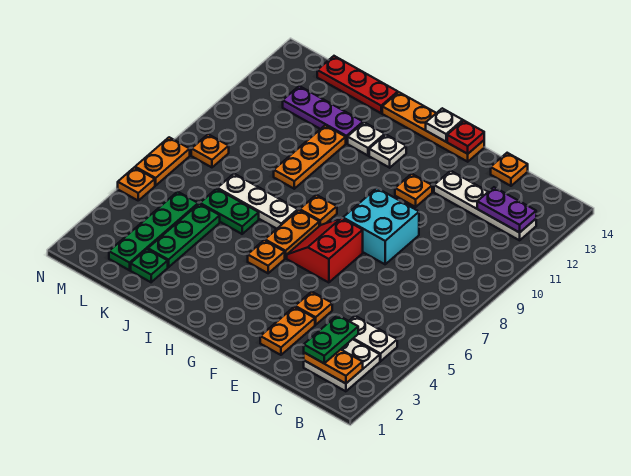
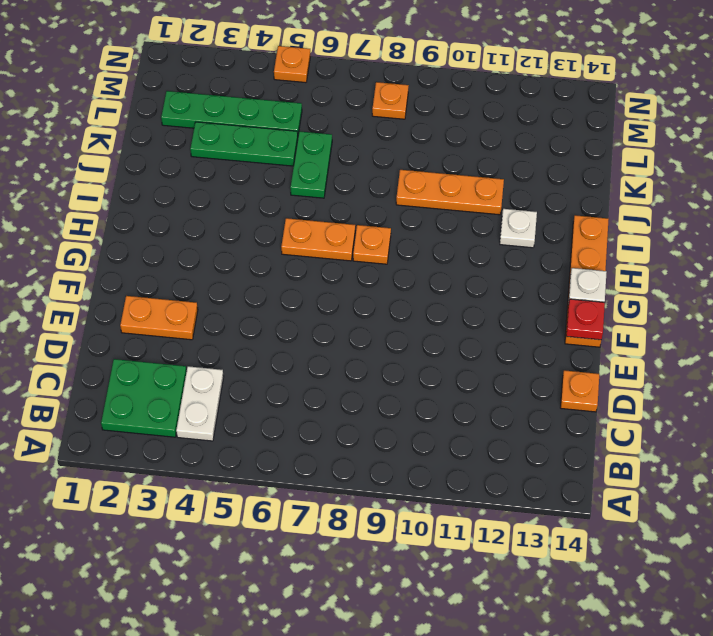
green plate B2:C3 level 1 -> white plate B2:C3 level 1
none -> white plate B12:E12 level 1
none -> orange plate E4 level 1
none -> cyan brick E8:F9 level 1
none -> red slope F6:G7 level 1 top F

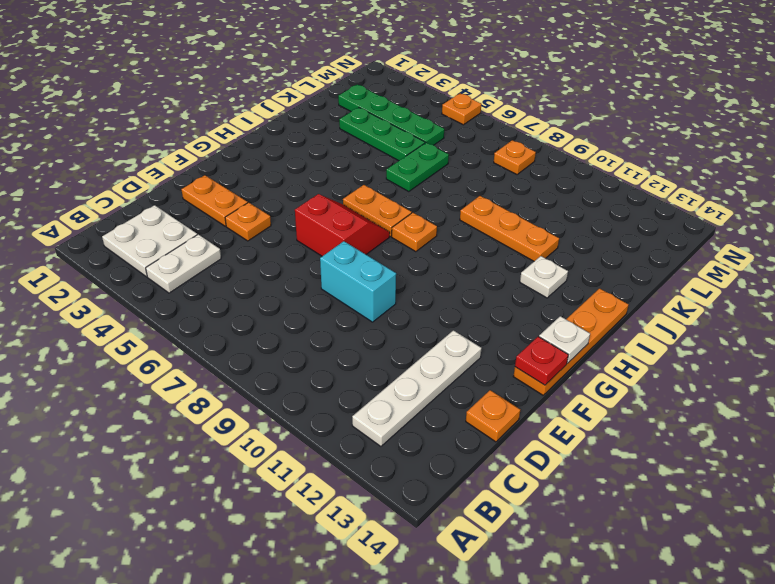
cyan brick E8:E9 level 1 -> cyan brick E8:F9 level 1
none -> orange plate F11 level 1
none -> orange plate H5 level 1
none -> white plate H12 level 1
none -> white plate I7:K7 level 1

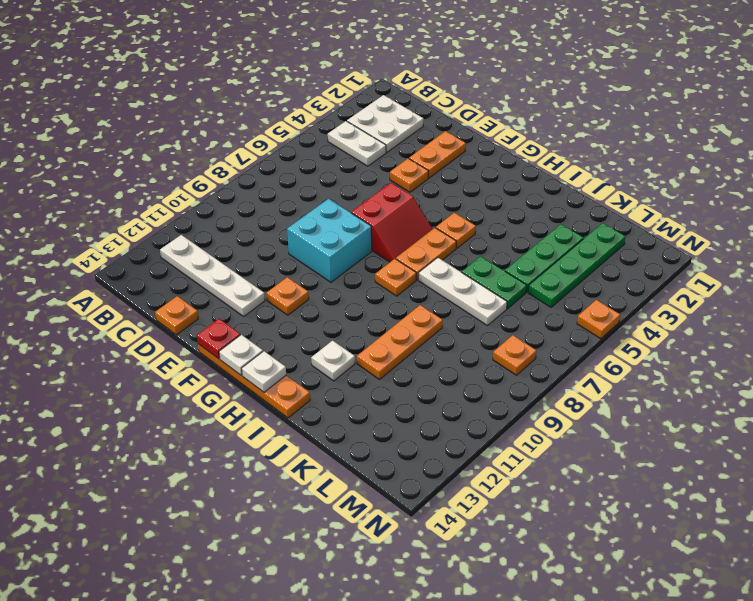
white plate H14 level 2 -> white plate H12 level 1
none -> purple plate J12:L12 level 1
none -> red plate J14:L14 level 1
none -> green plate K2 level 1
none -> orange plate N6:N7 level 1

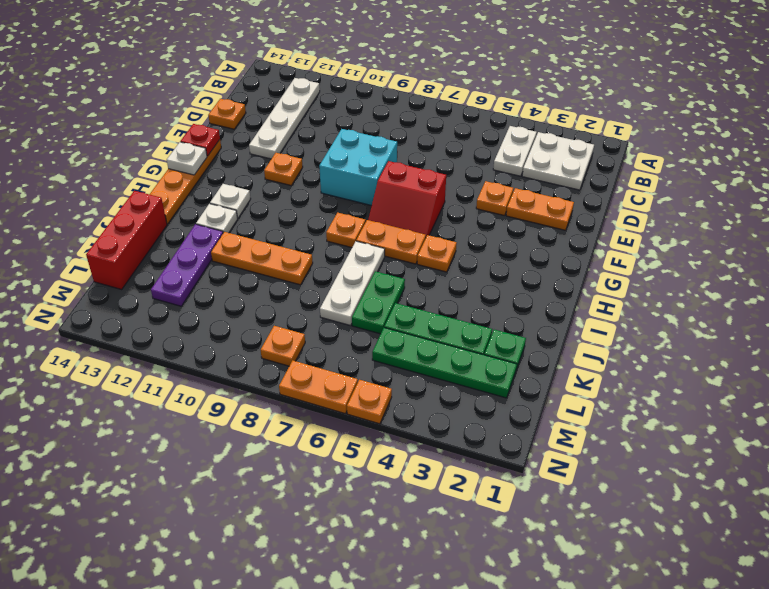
red brick J14:L14 level 1 -> red plate J14:L14 level 1
none -> orange plate B2:C2 level 2
none -> purple plate B12:C12 level 2
none -> green plate C2:C3 level 3

